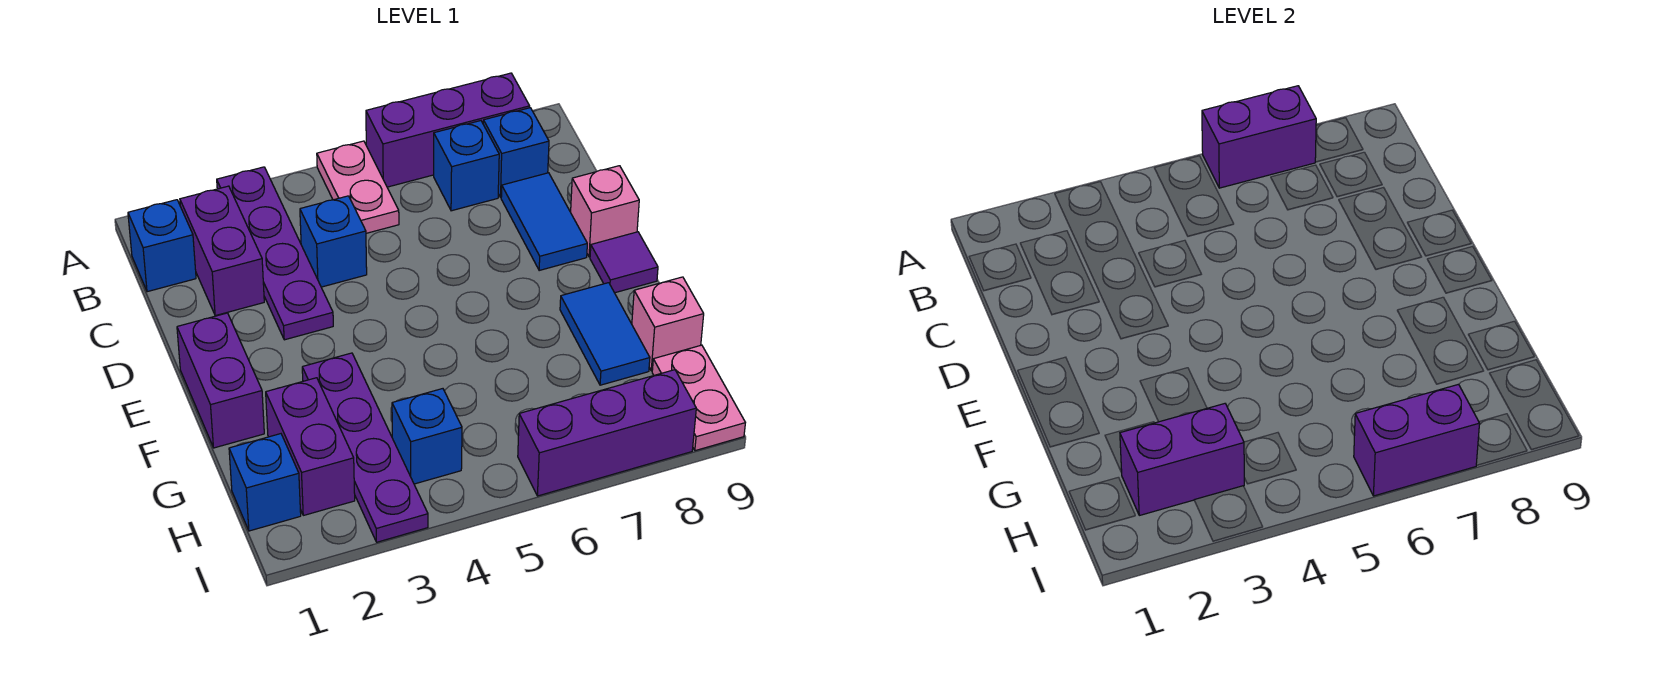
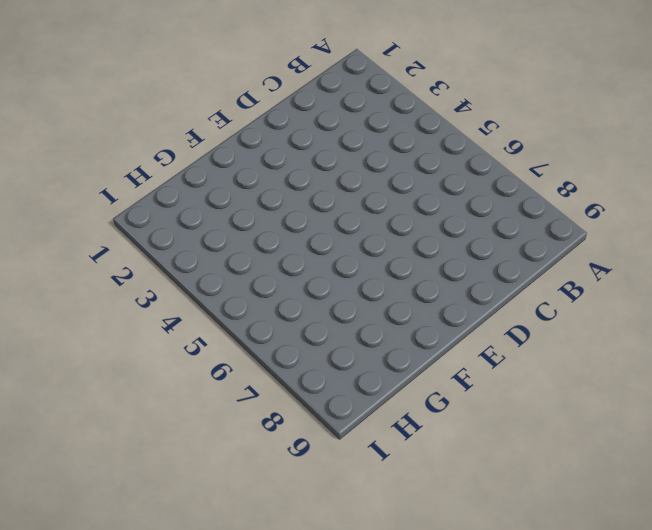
none -> purple plate A3:D3 level 1
none -> pink plate A5:B5 level 1
none -> purple brick A6:A8 level 1

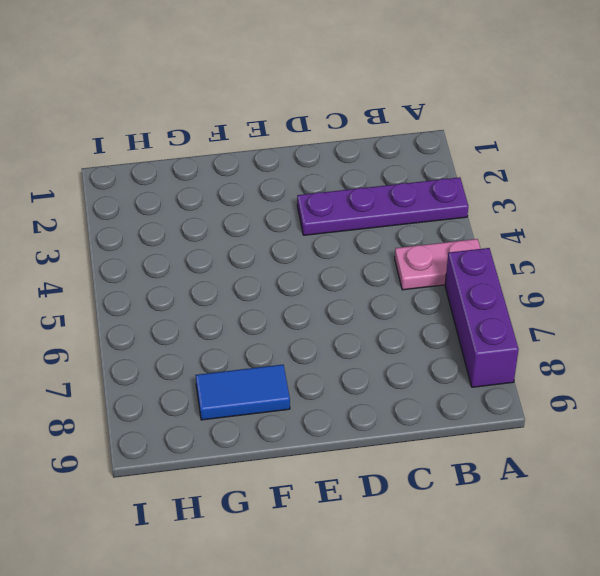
none -> blue brick B1 level 1
none -> purple brick B2:C2 level 1
none -> blue brick B7 level 1

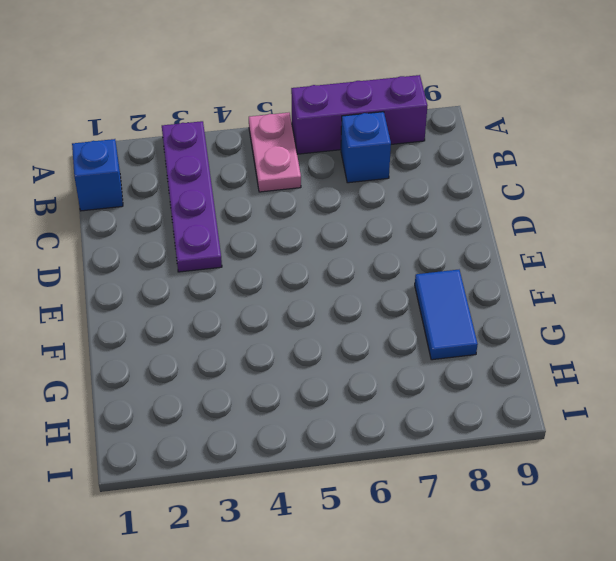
none -> purple brick B2:C2 level 1
none -> blue brick B8 level 1
none -> blue brick C4 level 1

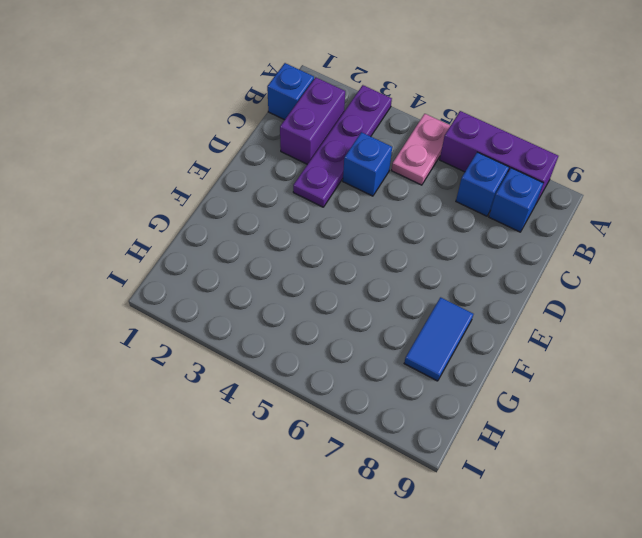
none -> blue tile C8:D8 level 1
none -> pink brick D9 level 1
none -> purple brick E1:F1 level 1

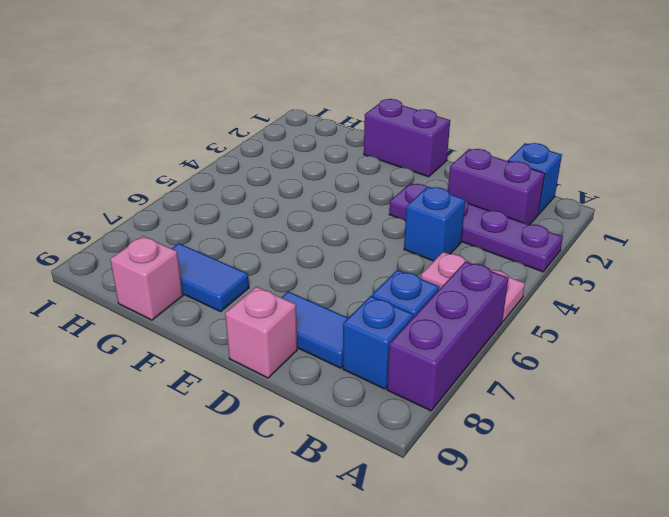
none -> purple tile E9 level 1
none -> purple plate F3:I3 level 1
none -> purple brick G2:H2 level 1

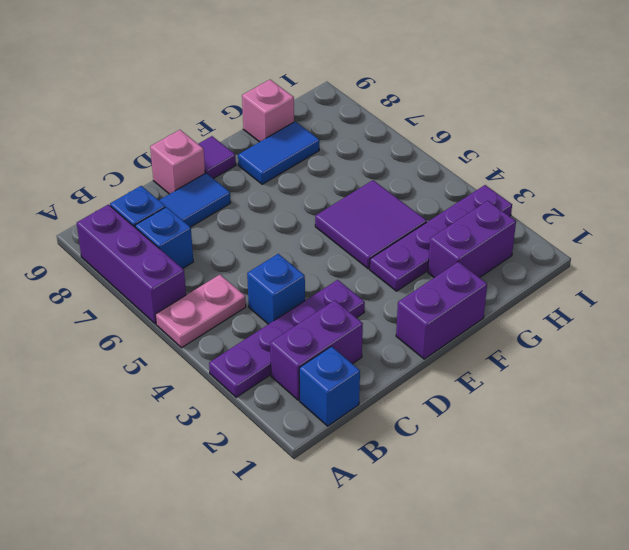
purple tile F4:G5 level 1 -> none
none -> blue brick H1 level 1
none -> blue brick H4 level 1
none -> pink plate H9:I9 level 1

